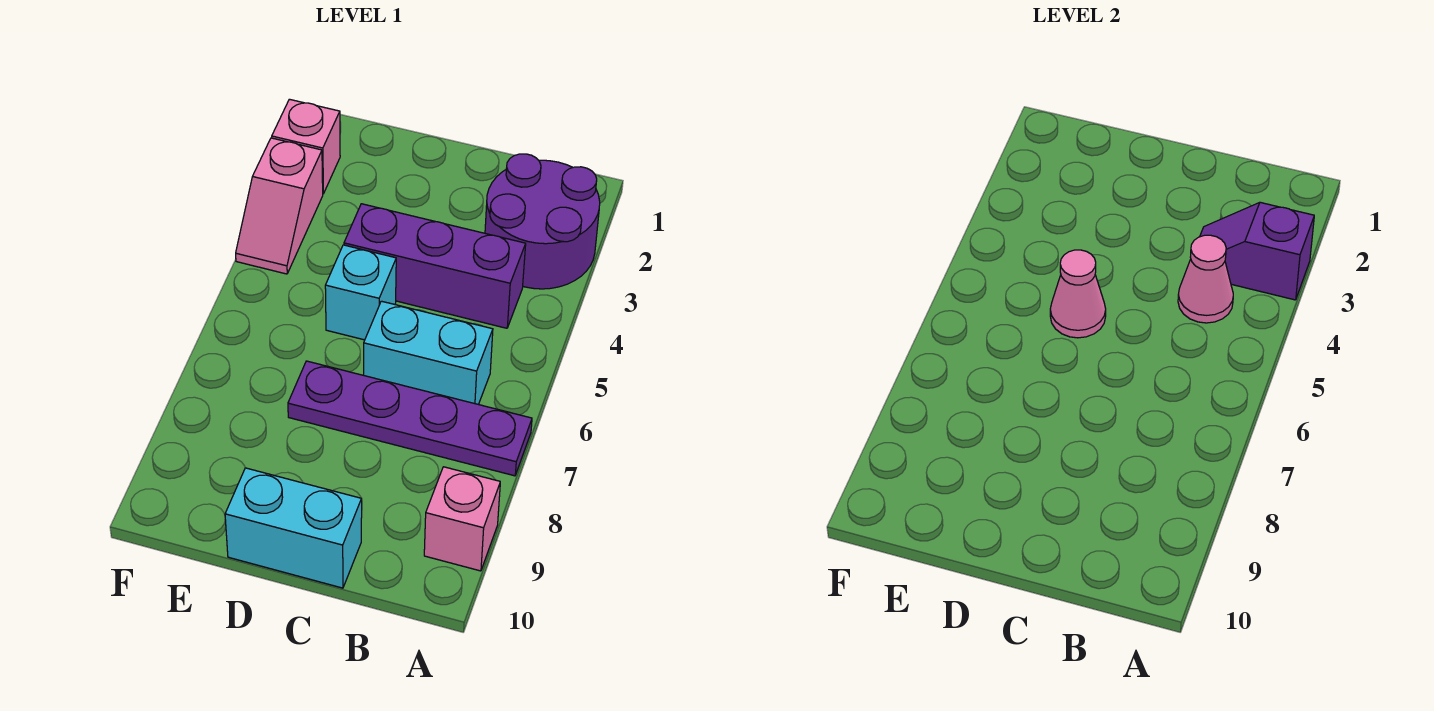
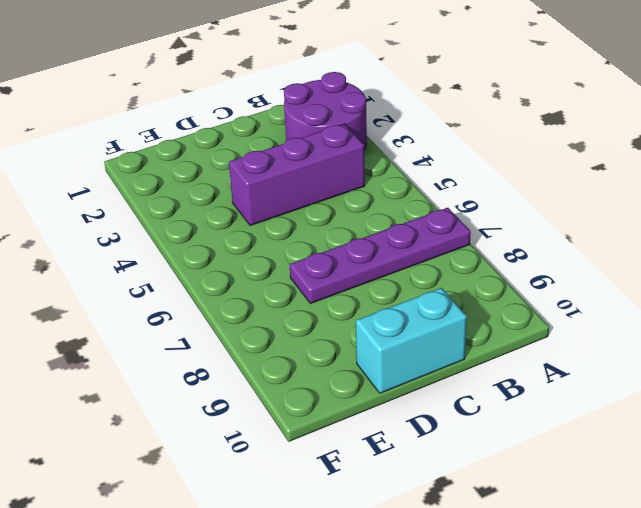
none -> pink brick A9 level 1
none -> cyan brick B6:C6 level 1
none -> cyan brick D5 level 1

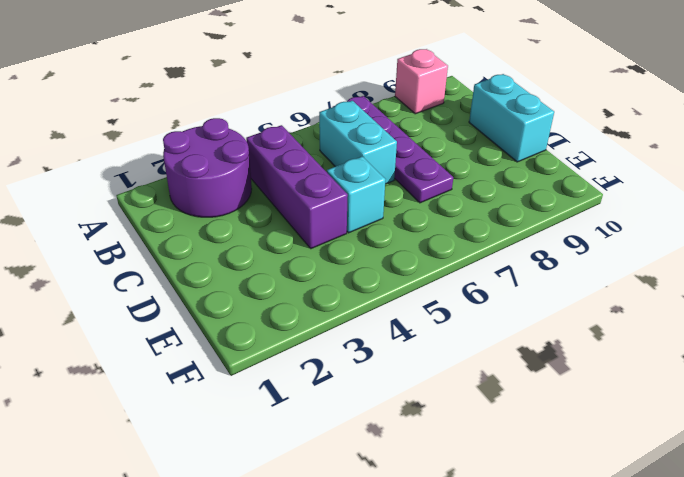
none -> pink brick F2 level 1
none -> pink slope F3:F4 level 1 top 3
none -> purple slope A3:B3 level 2 top A

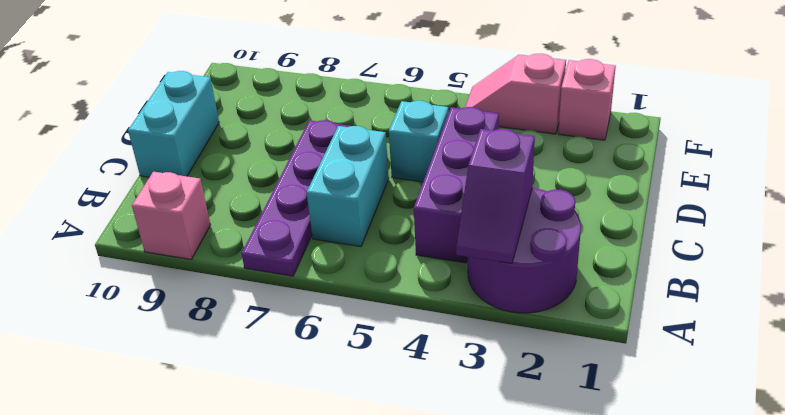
purple slope A3:B3 level 2 top B -> purple slope A3:B3 level 2 top A
none -> pink cone B4 level 2
none -> pink cone D5 level 2

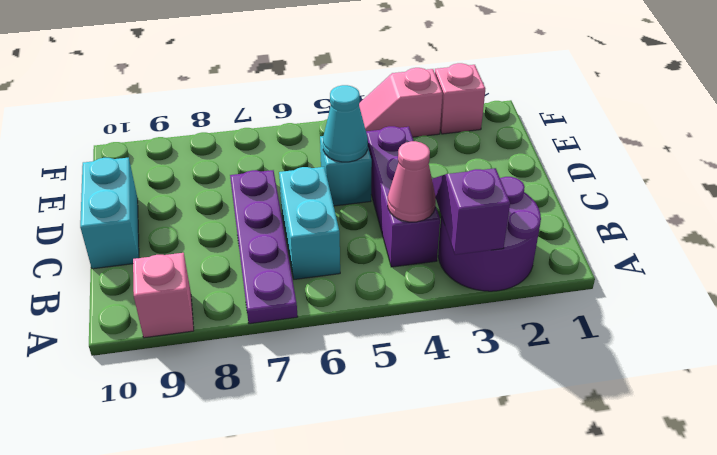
cyan cone D5 level 2 -> pink cone D5 level 2

